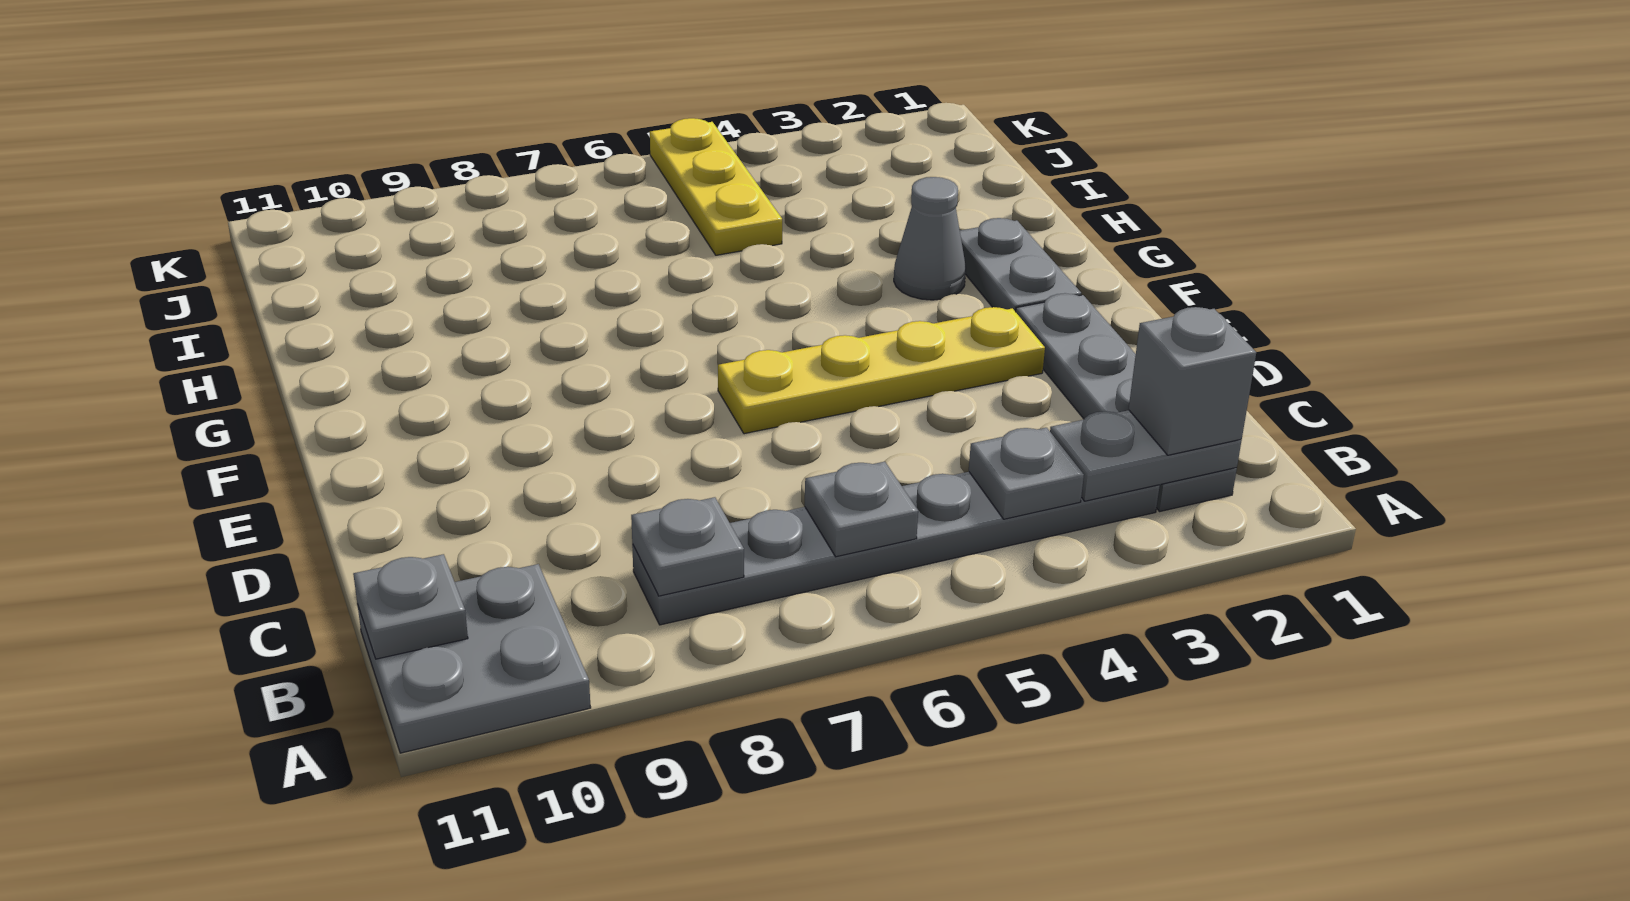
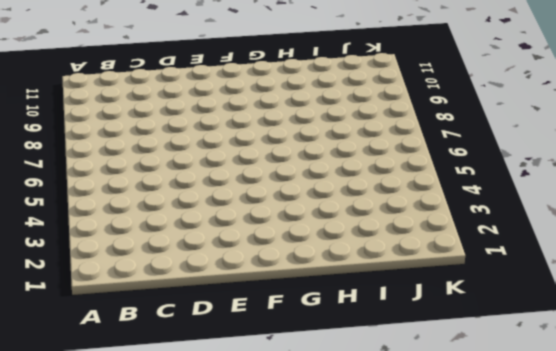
none -> grey plate A10:B11 level 1
none -> grey plate B2:E2 level 1
none -> grey plate B3:B8 level 1

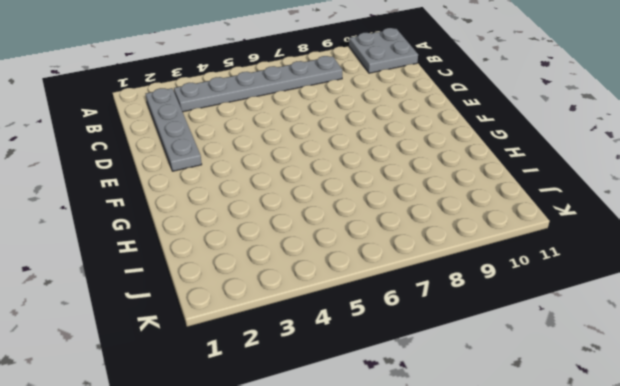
none -> yellow plate E3:E6 level 1
none -> grey plate F2:G2 level 1
none -> grey cone G3 level 1

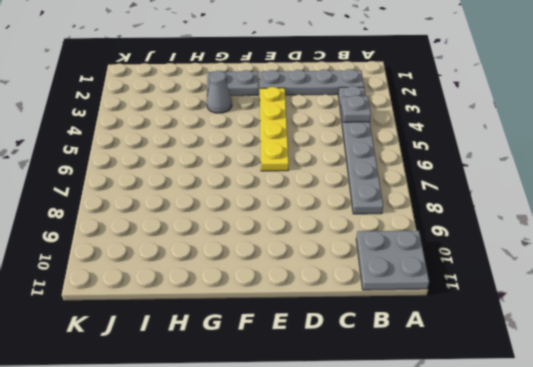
none -> yellow plate I5:K5 level 1
none -> grey plate B2:B3 level 2
none -> grey plate B6 level 2

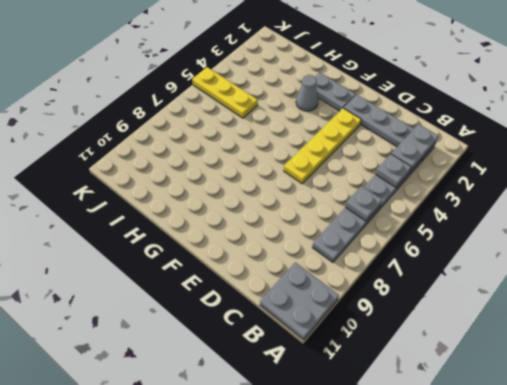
none -> grey plate B8 level 2
none -> grey plate B11 level 2
none -> grey brick B2 level 3

